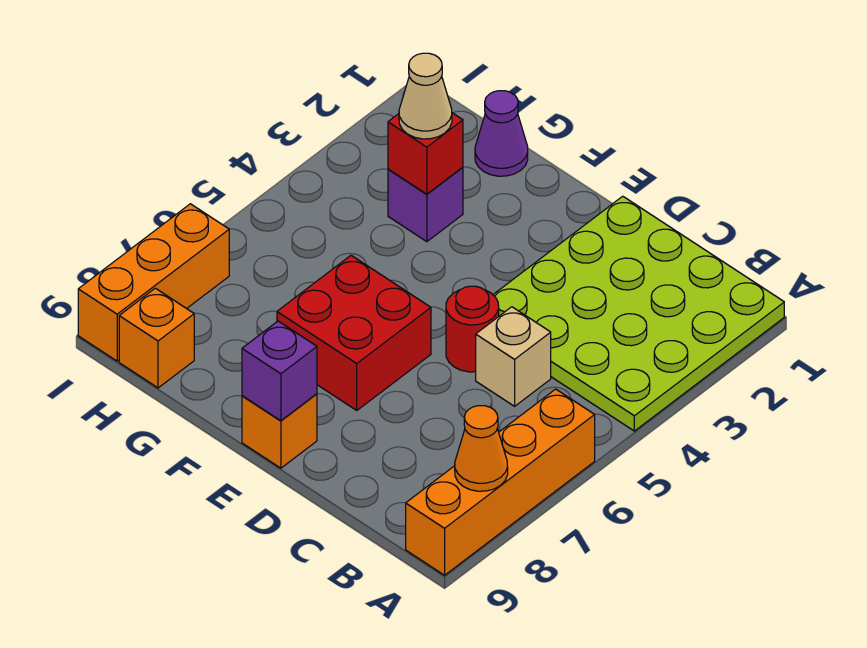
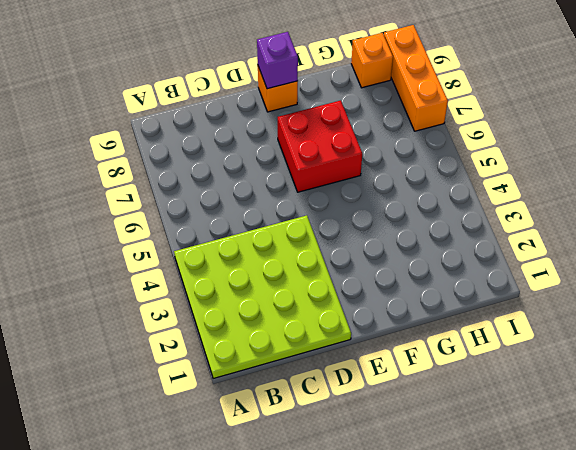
none -> orange brick A6:A9 level 1
none -> tan brick C5 level 1
none -> red round brick D5 level 1

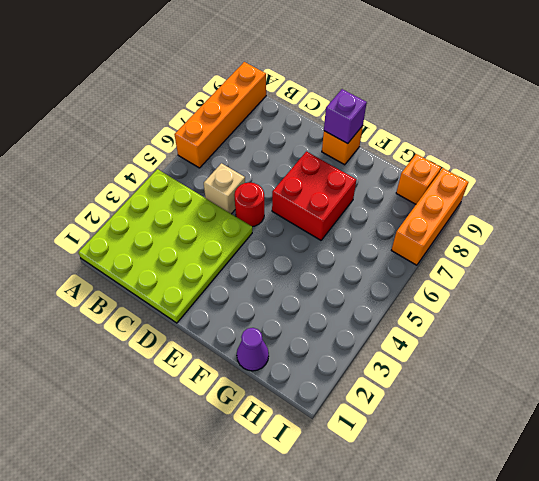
none -> purple brick G3 level 1
none -> orange cone A8 level 2
none -> red brick G3 level 2

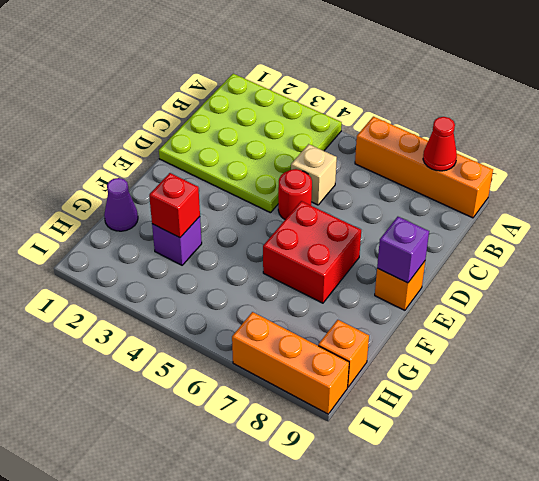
red cone A8 level 2 -> orange cone A8 level 2
none -> tan cone G3 level 3

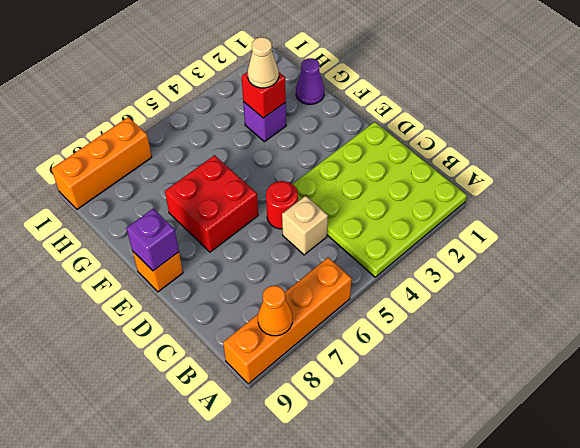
none -> orange brick H9 level 1

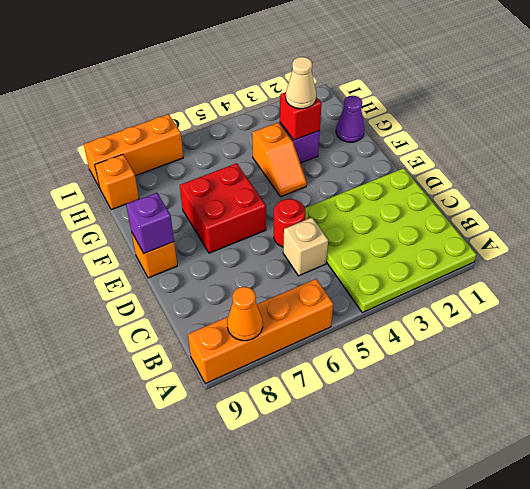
orange slope F4:G4 level 1 top G -> none

